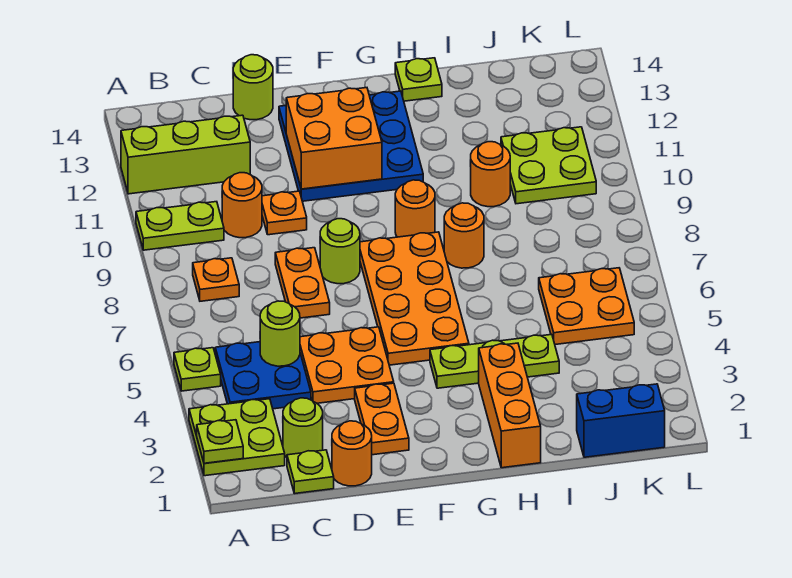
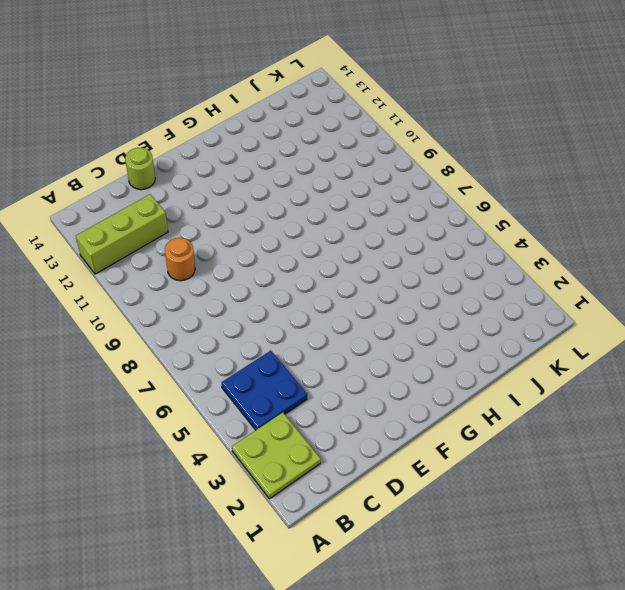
none -> lime plate A5 level 1
none -> lime plate A10:B10 level 1
none -> orange plate B8 level 1
none -> lime plate C1 level 1

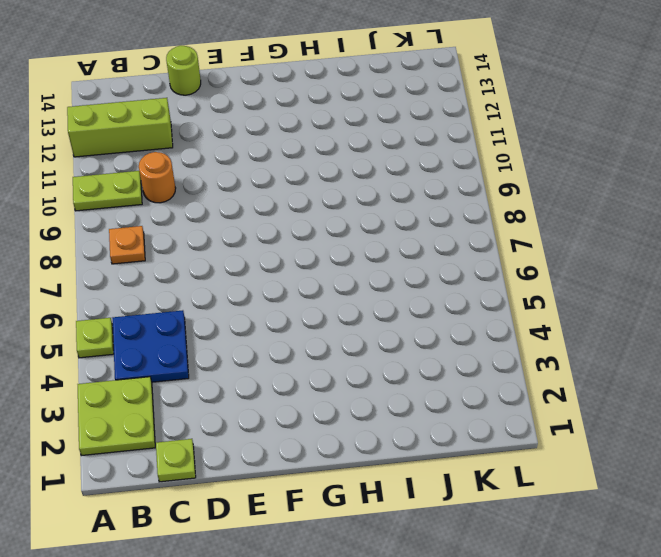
none -> lime round brick C2 level 1
none -> orange round brick D1 level 1
none -> orange plate D4:E5 level 1
none -> orange plate D7:D8 level 1

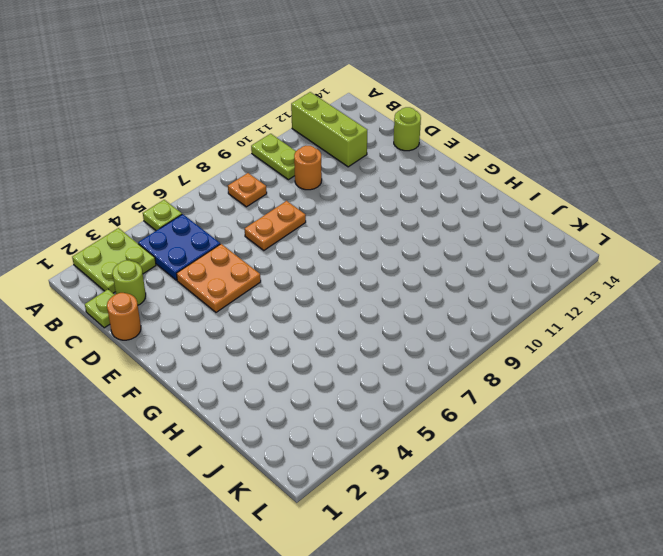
none -> orange plate D10 level 1
none -> orange plate E2:E3 level 1
none -> lime round brick E8 level 1
none -> blue plate E11:G13 level 1

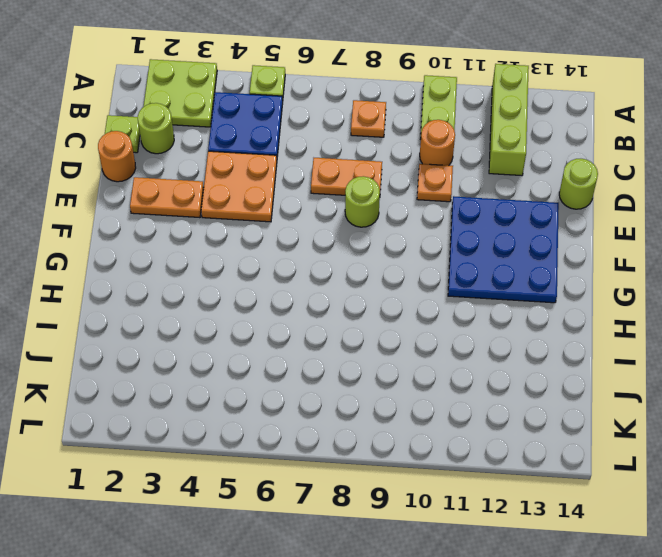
none -> orange plate F5:G8 level 1
none -> lime plate G4:I4 level 1
none -> orange round brick G9 level 1
none -> orange brick H1:H3 level 1

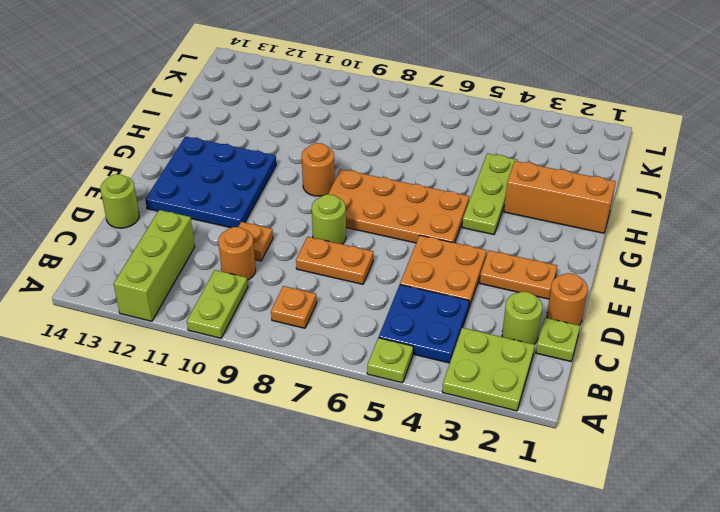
none -> orange round brick H8 level 1
none -> lime plate H14 level 1
none -> orange round brick I10 level 1
none -> blue brick J1:K1 level 1

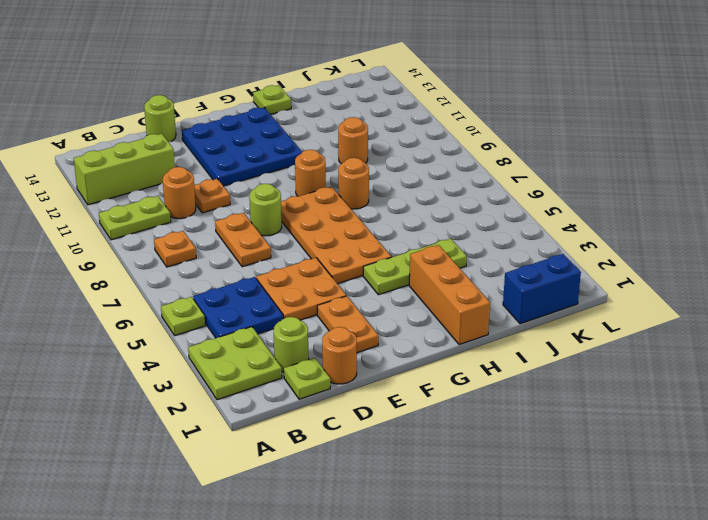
none -> orange plate J5:K6 level 1
none -> lime plate J10:K11 level 1
none -> lime plate A2 level 2
none -> lime round brick C5 level 2

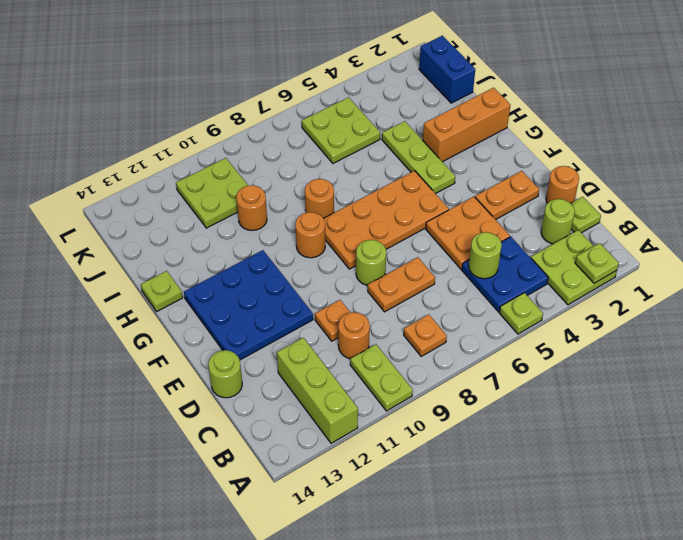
lime plate J5:K6 level 1 -> orange plate J5:K6 level 1
none -> orange brick E11:F12 level 2

